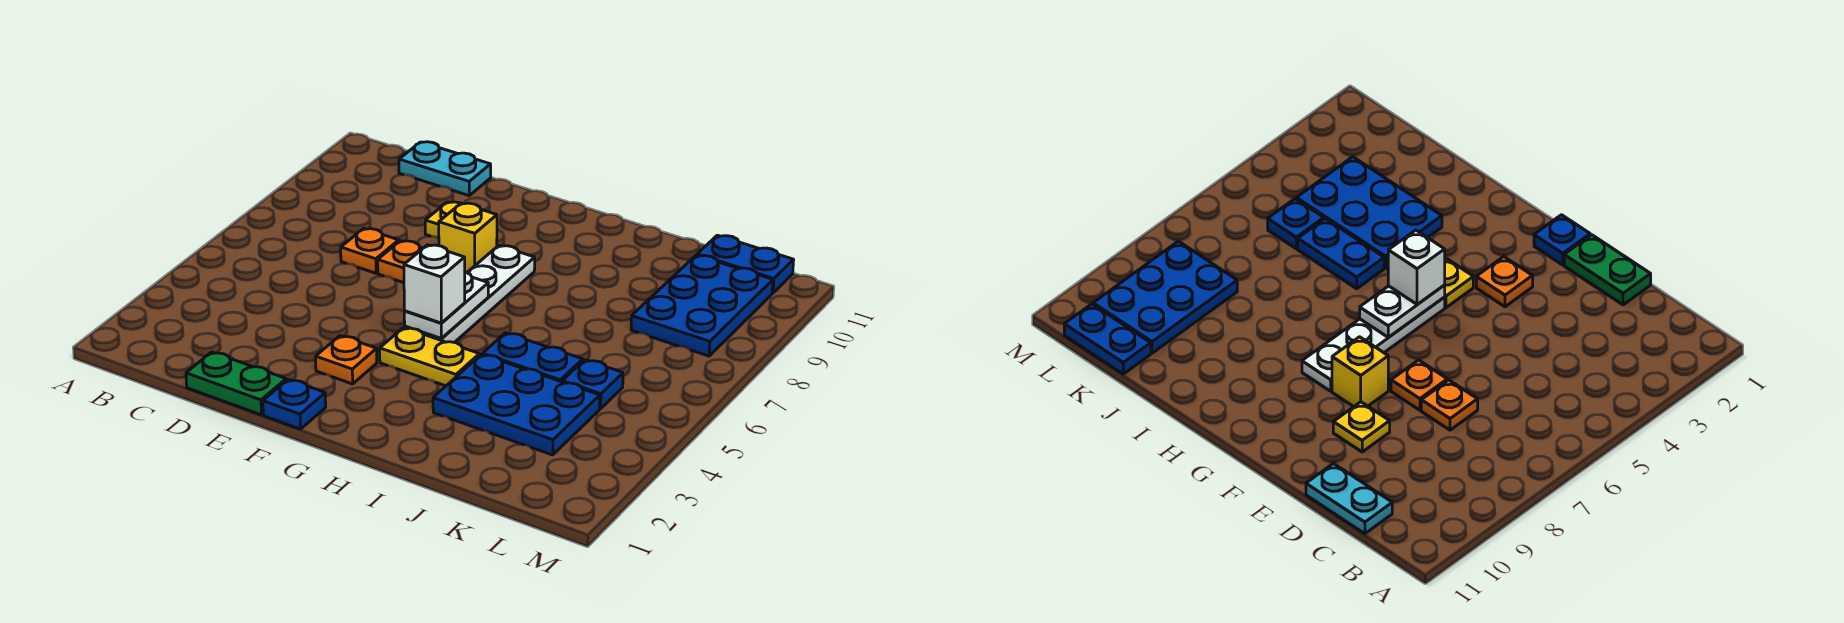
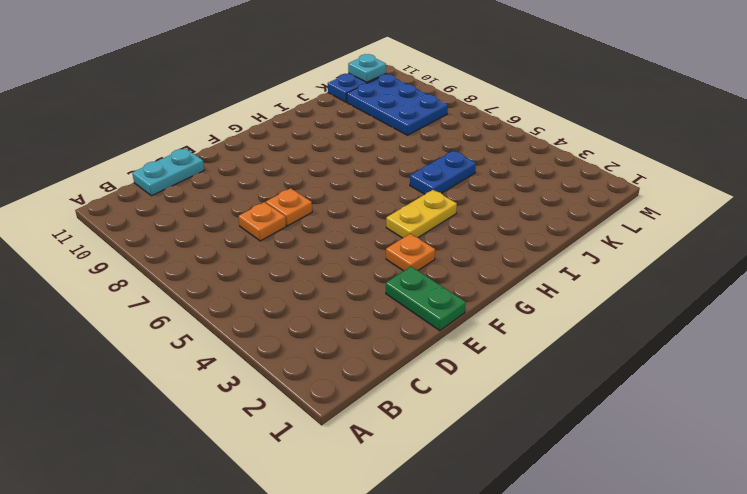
green plate E1:E2 level 1 -> green plate D1:E1 level 1
cyan plate L11 level 2 -> none
none -> yellow plate E9 level 1
none -> blue plate F1 level 1
none -> yellow brick F8 level 1

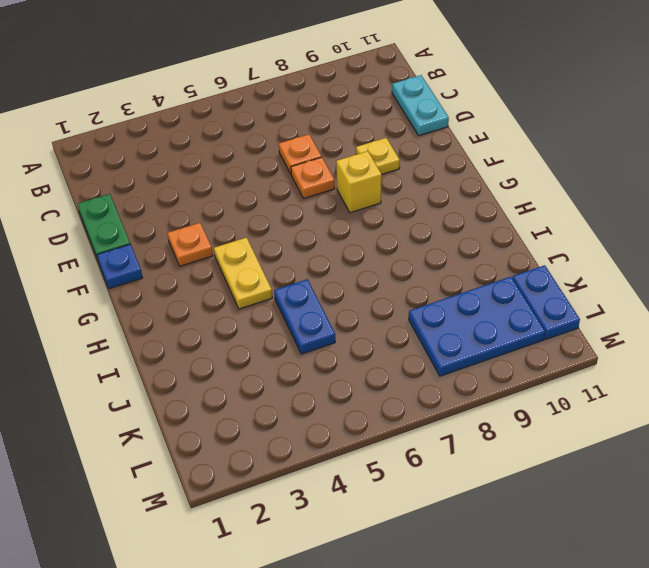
none -> white plate G5:G8 level 1
none -> blue plate I3:K4 level 1
none -> blue plate K5 level 1

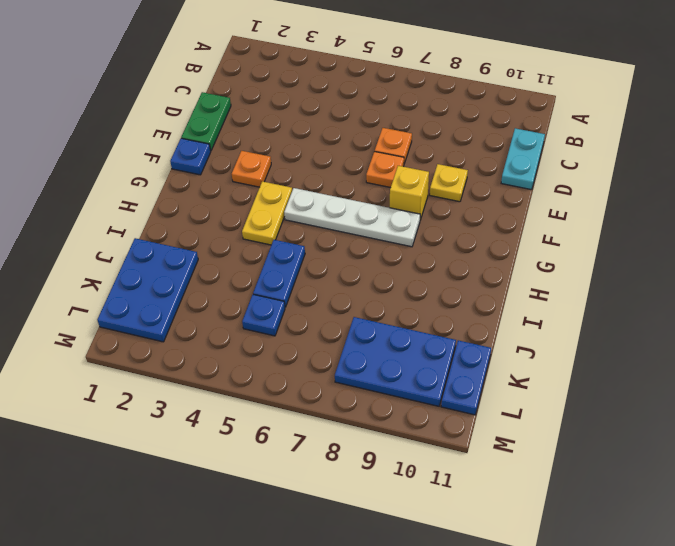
blue plate J1:L2 level 1 -> blue plate I3:K4 level 1
none -> white plate G5:G6 level 2
none -> white brick G5 level 3

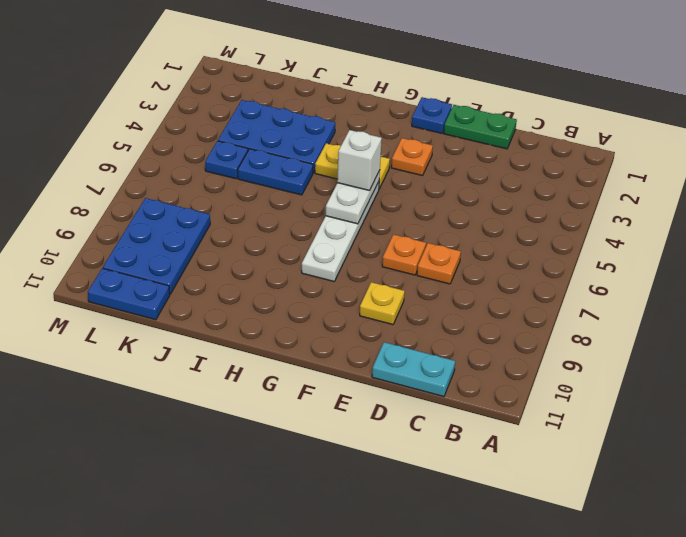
none -> yellow brick F8 level 1

